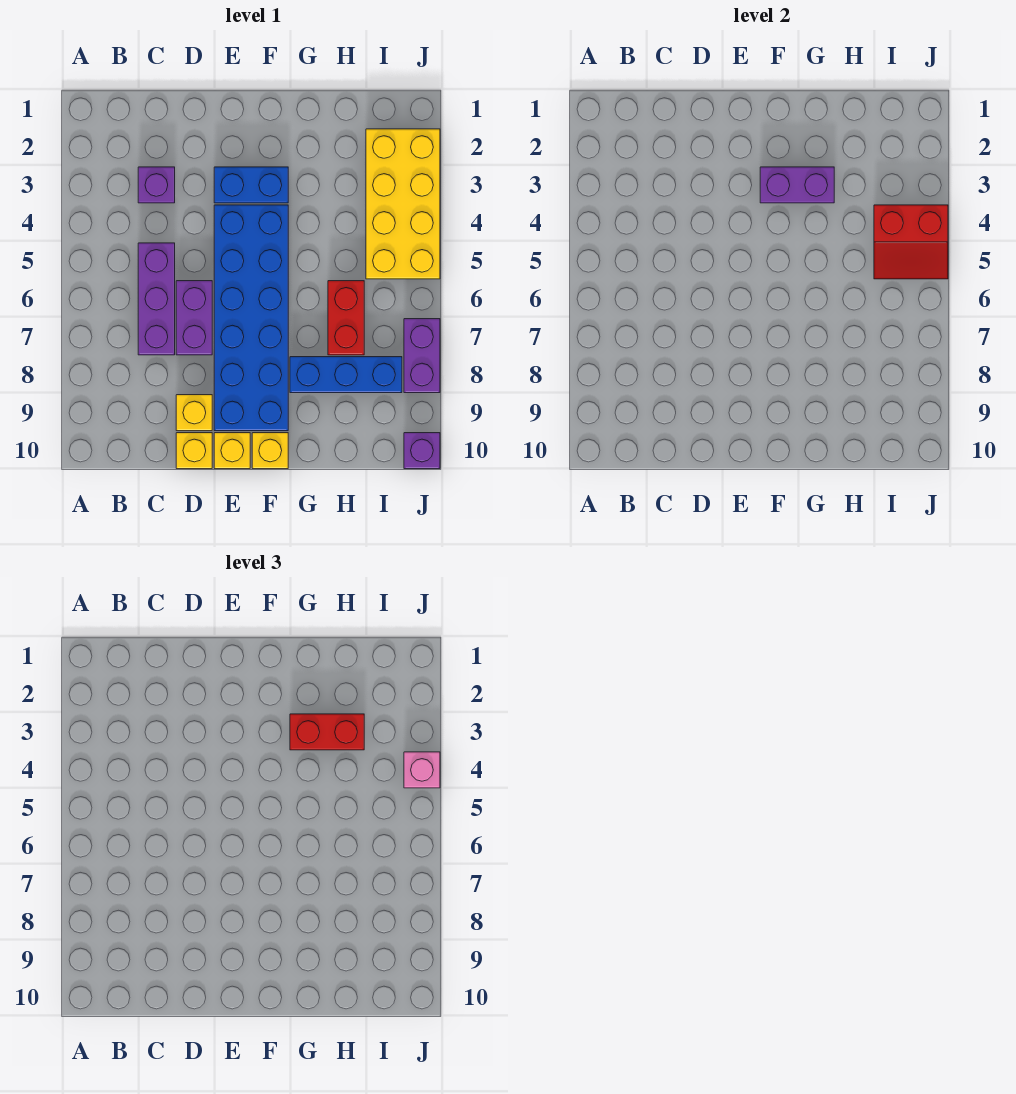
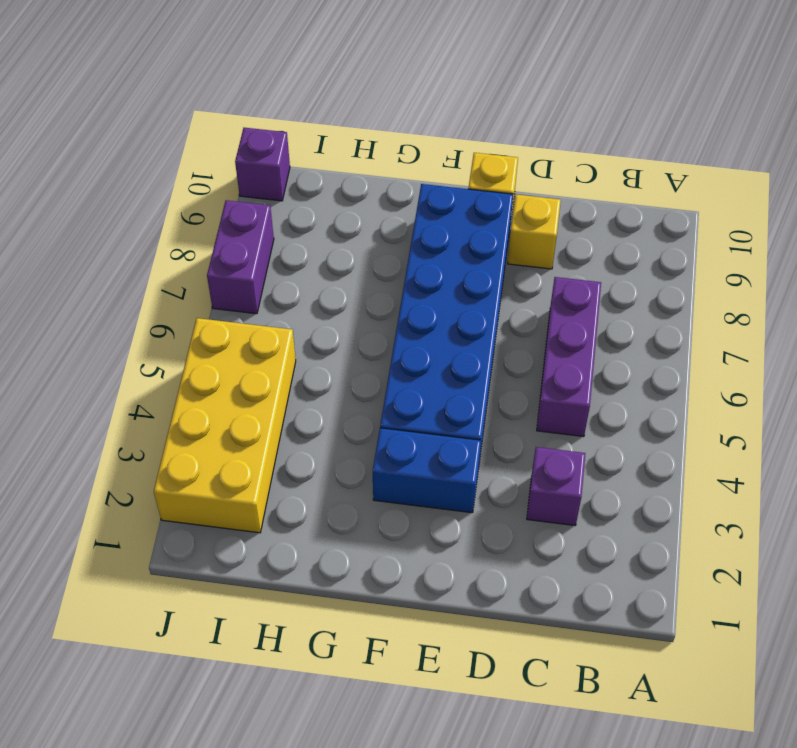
none -> purple brick D6:D7 level 1
none -> yellow brick D10 level 1
none -> yellow brick F10 level 1

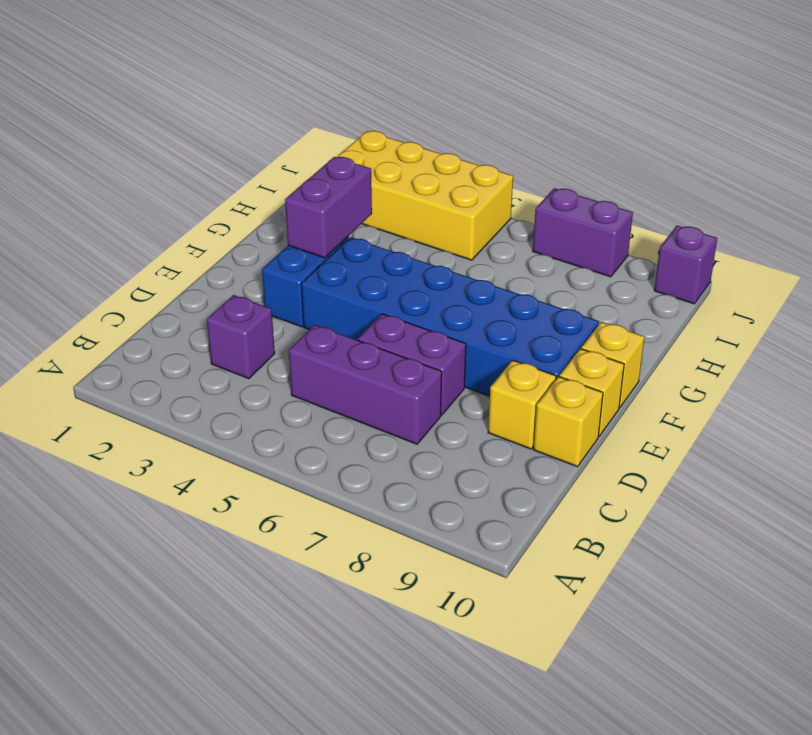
none -> blue brick G8:I8 level 1
none -> red brick H6:H7 level 1
none -> red slope I4:J5 level 2 top 4

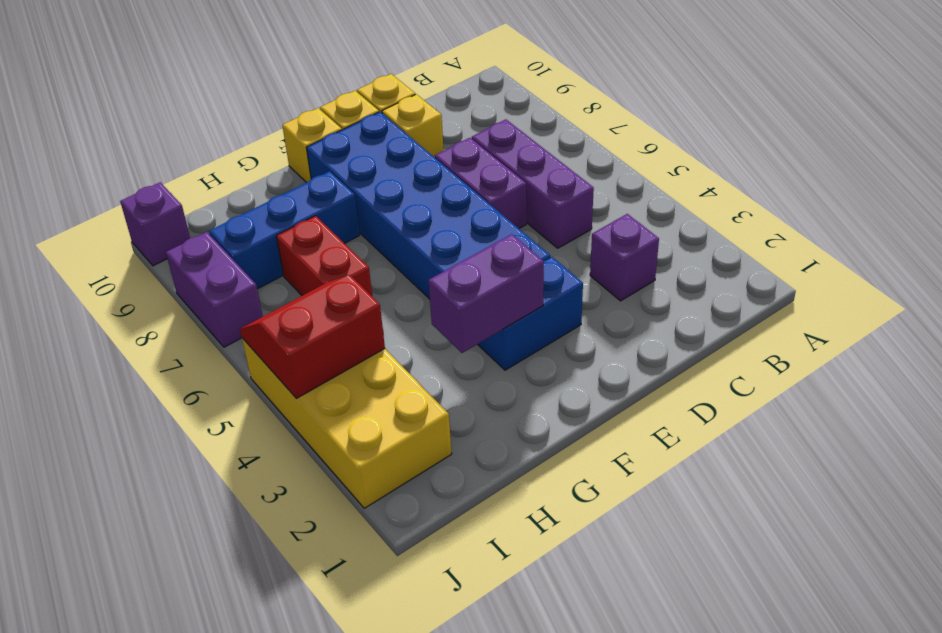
none -> red brick G3:H3 level 3
none -> pink brick J4 level 3

